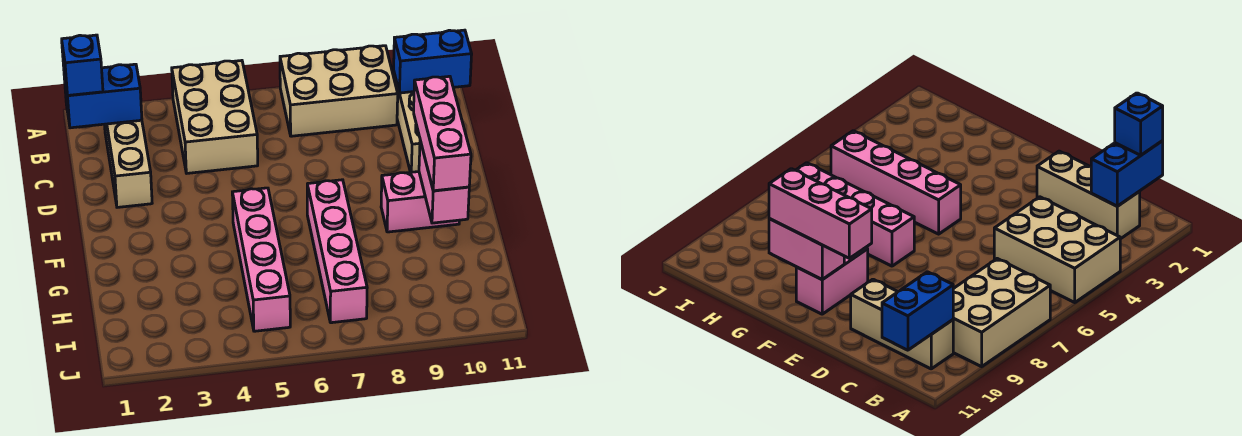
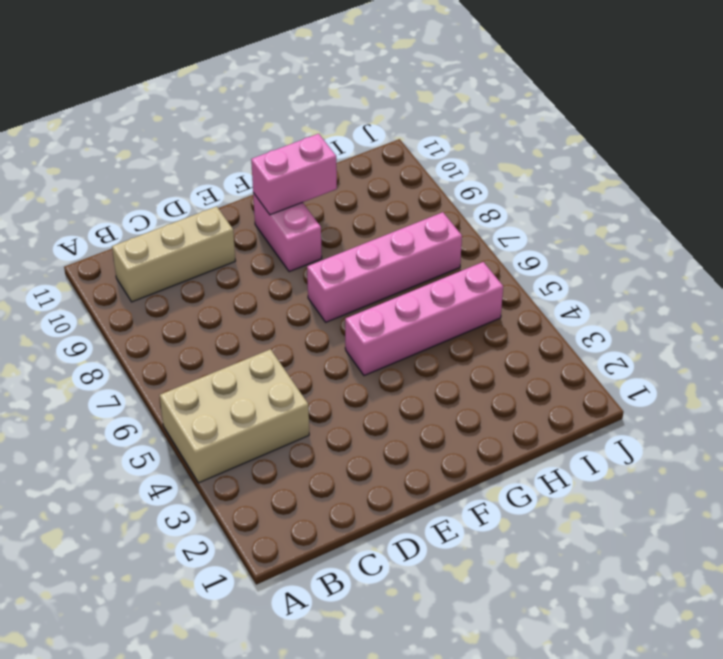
none -> tan brick A7:B9 level 1
none -> tan brick B2:D2 level 1
none -> blue brick B1:B2 level 2

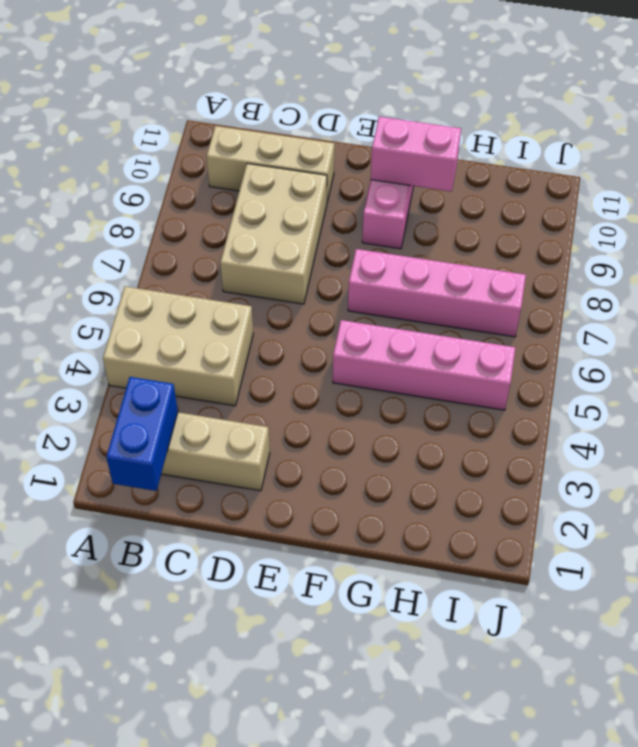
tan brick C7:D9 level 1 -> tan brick A7:B9 level 1
none -> blue brick B10:B11 level 2
none -> blue brick B1 level 3
none -> pink brick E10:G10 level 3

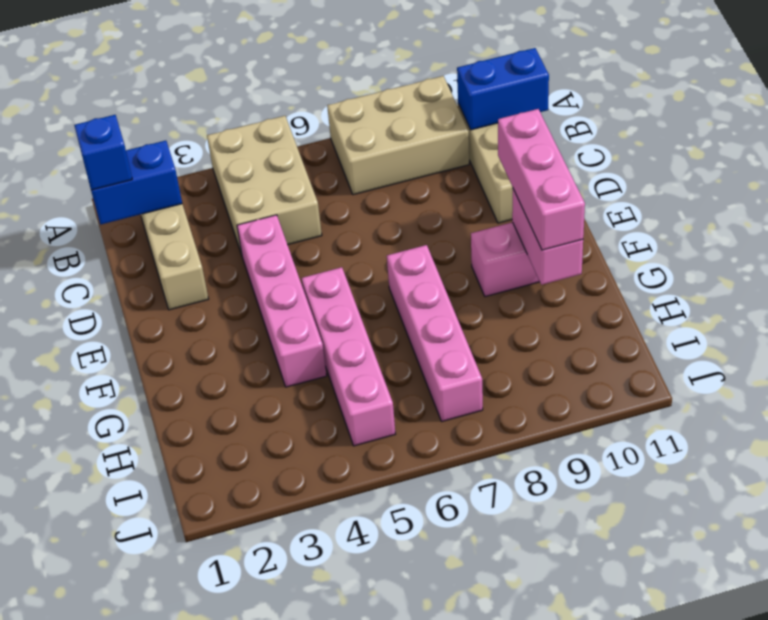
pink brick D4:G4 level 1 -> none

